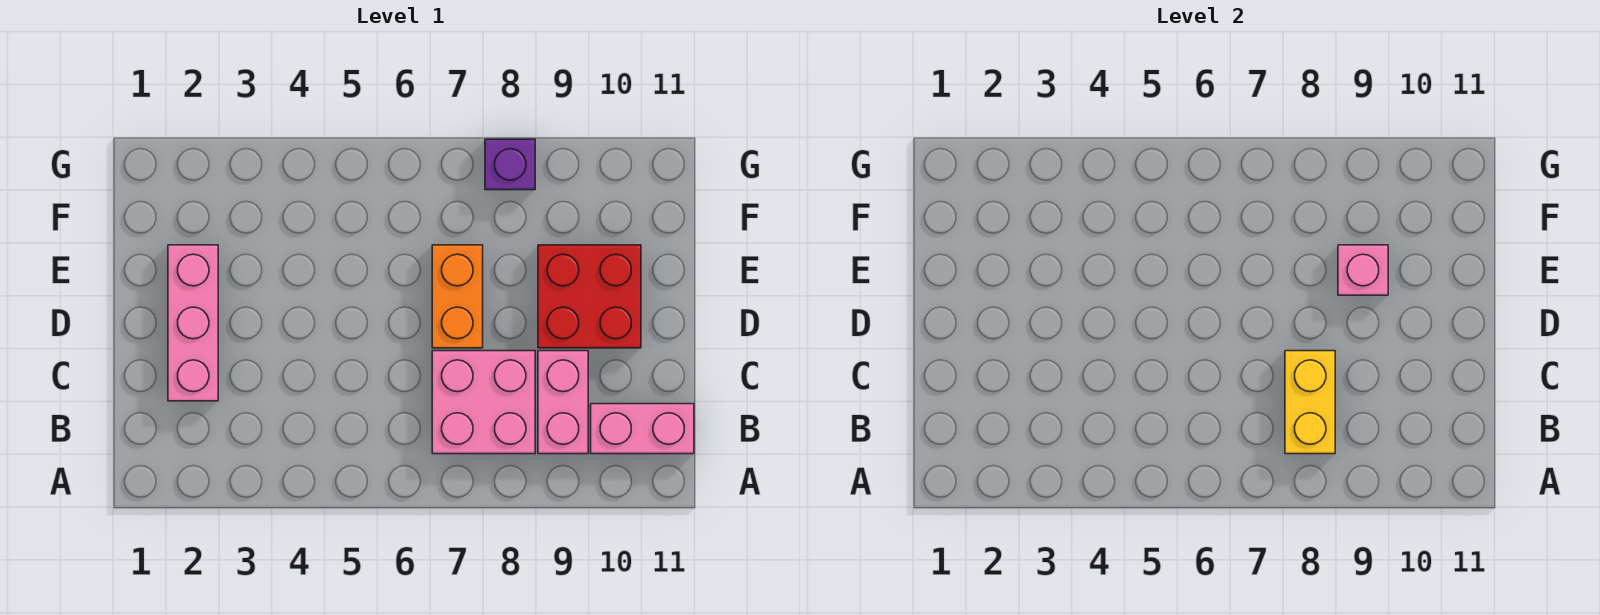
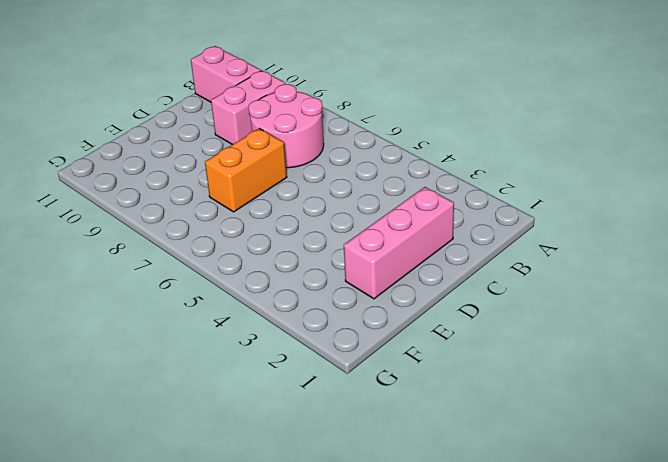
pink round brick B7:C8 level 1 -> pink brick B7:C8 level 1
none -> red brick D9:E10 level 1
none -> purple brick G8 level 1

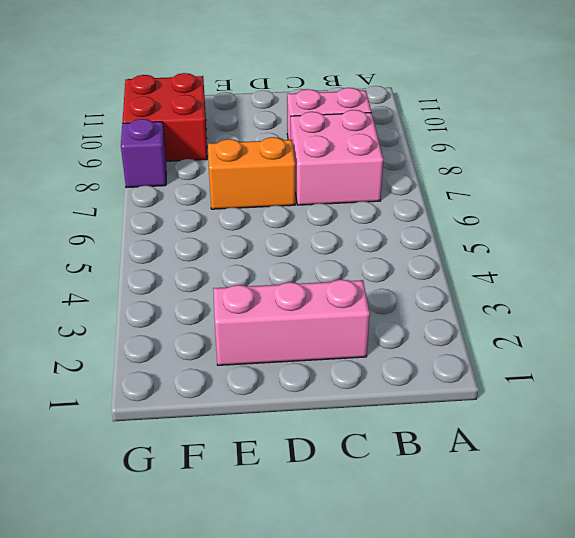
red brick F9:G10 level 1 -> red brick D9:E10 level 1
none -> pink brick B10:B11 level 1
none -> yellow brick B8:C8 level 2

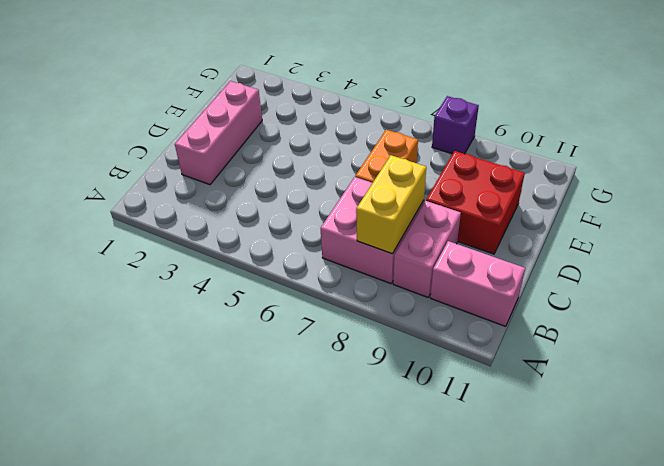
none -> pink brick E9 level 2

